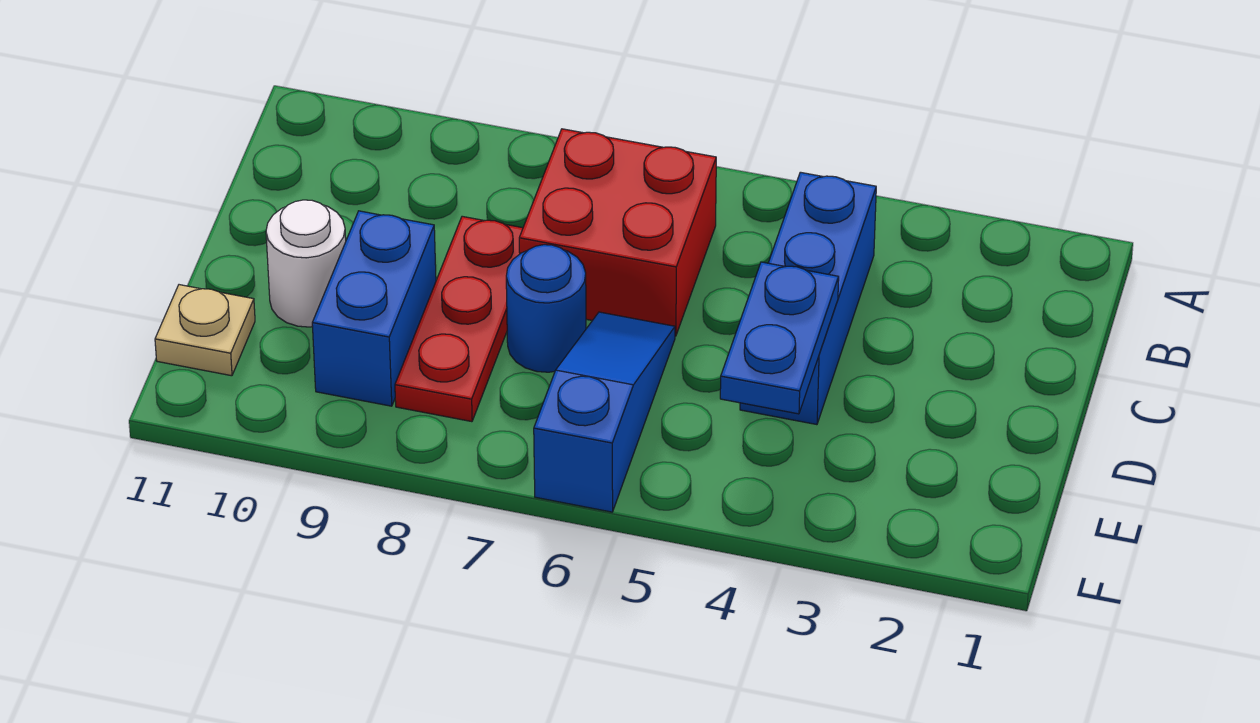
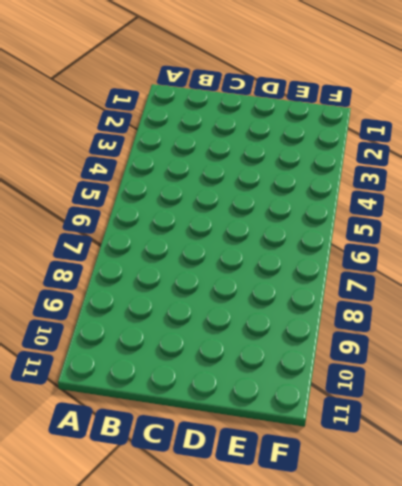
none -> blue brick B4:D4 level 1
none -> red brick B6:C7 level 1

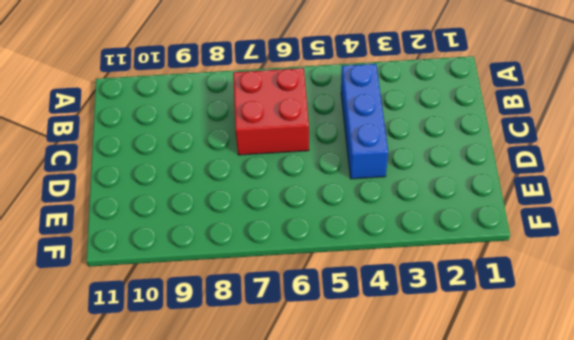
none -> red plate C8:E8 level 1
none -> blue slope D6:F6 level 1 top F

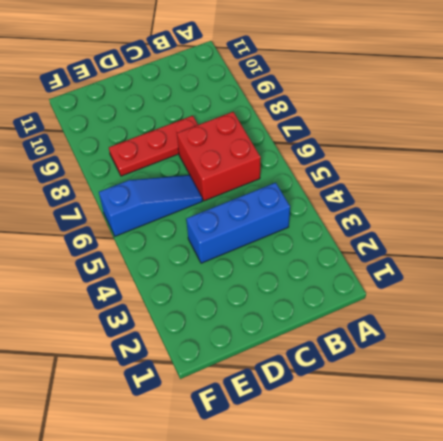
none -> blue round brick D7 level 1
none -> blue brick D9:E9 level 1

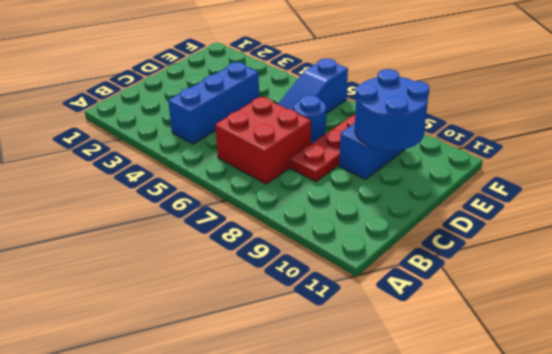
blue round brick D9:E10 level 2 -> none
none -> white round brick D10 level 1
none -> tan plate E11 level 1

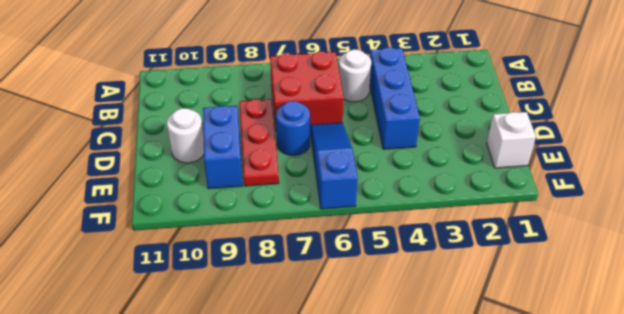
white round brick B5 level 1 -> none
white brick E1 level 1 -> none
none -> tan plate E11 level 1
none -> blue plate D4:E4 level 2

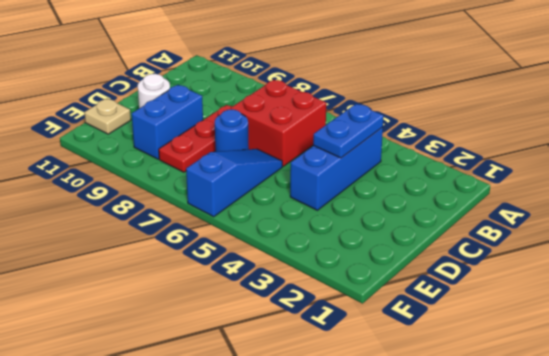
blue plate B4:C4 level 2 -> blue plate D4:E4 level 2

